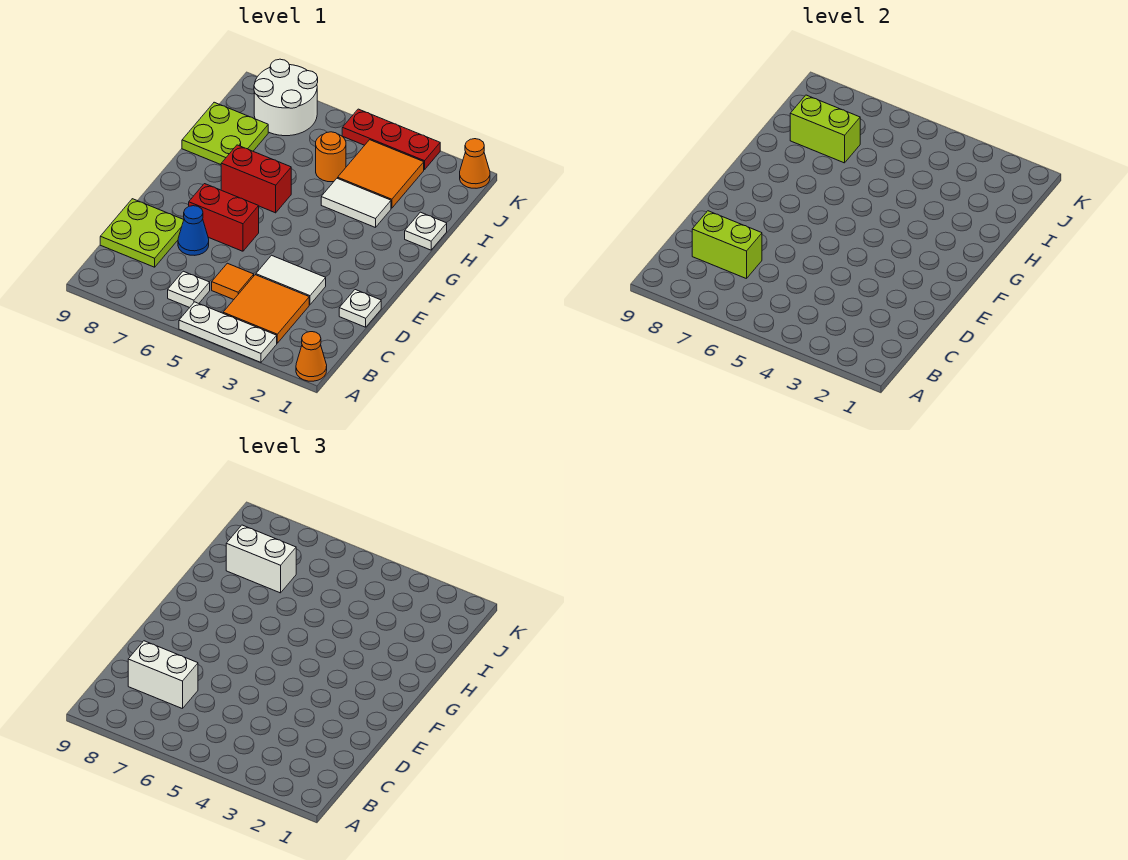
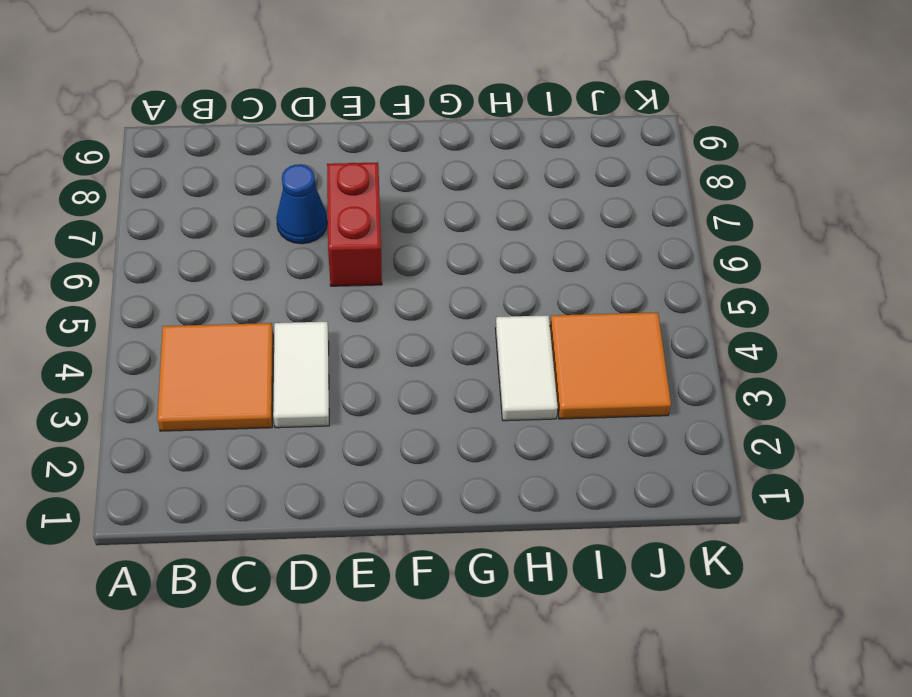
none -> orange cone A1 level 1
none -> white plate A3:A5 level 1
none -> white plate B6 level 1

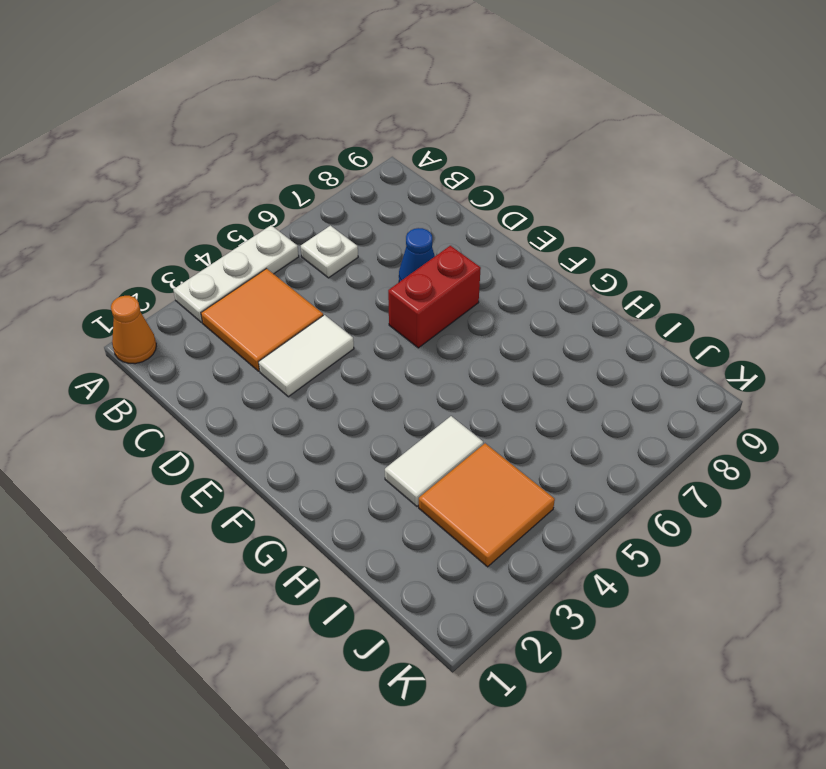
none -> orange tile C5 level 1
none -> lime plate C8:D9 level 1
none -> white plate D1 level 1

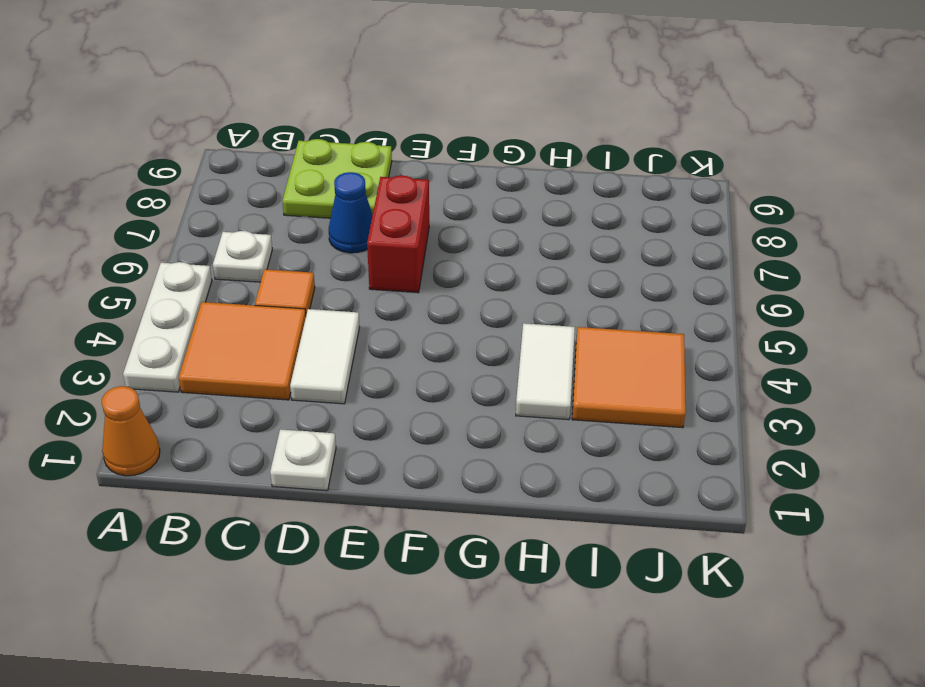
none -> red brick G6:G7 level 1
none -> white plate H1 level 1
none -> lime plate H8:I9 level 1

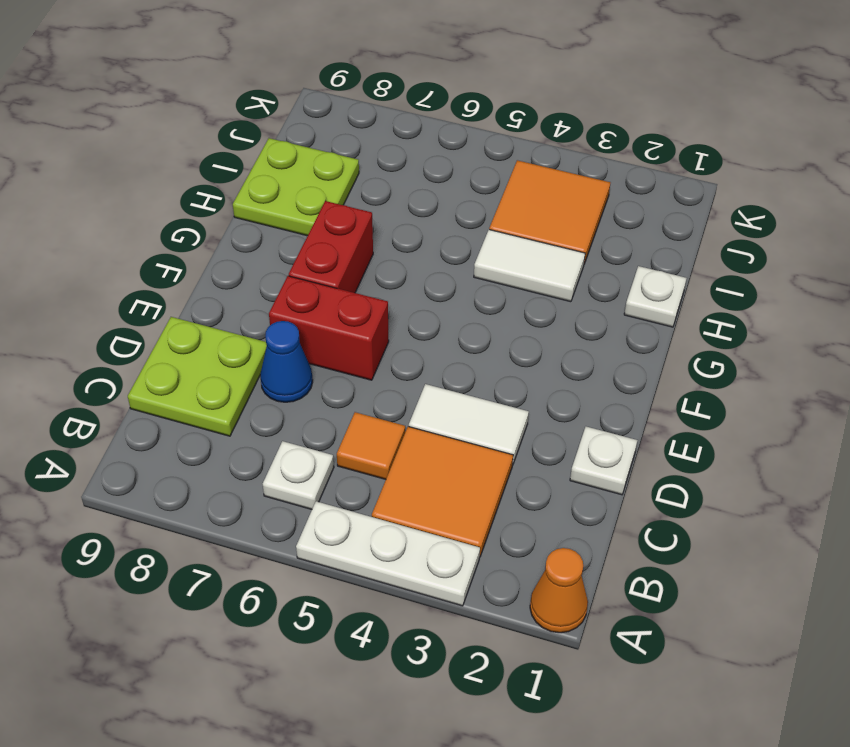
red brick F7:G7 level 1 -> red brick G6:G7 level 1
none -> orange round brick I5 level 1
none -> white round brick J7:K8 level 1
none -> orange cone K1 level 1

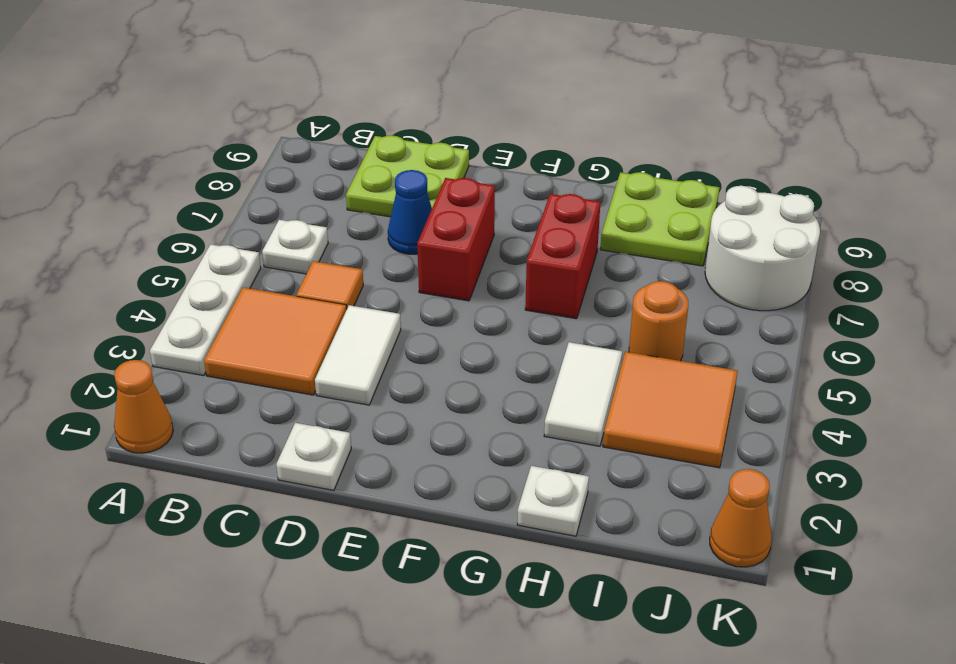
none -> red plate K3:K5 level 1
none -> lime brick C7:C8 level 2
none -> lime brick I7:I8 level 2

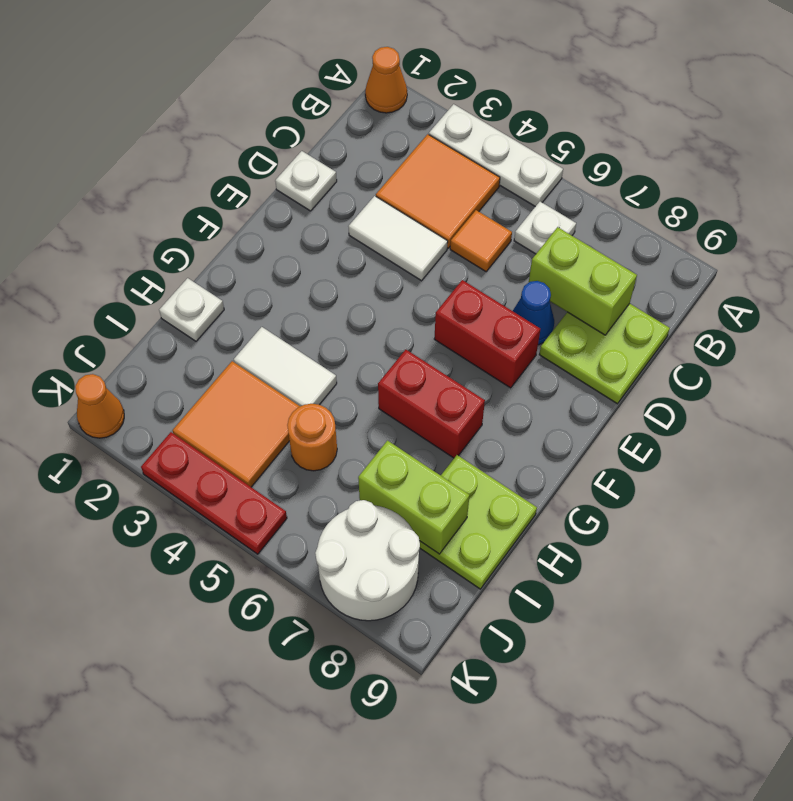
none -> white brick C7:C8 level 3
none -> white brick I7:I8 level 3

